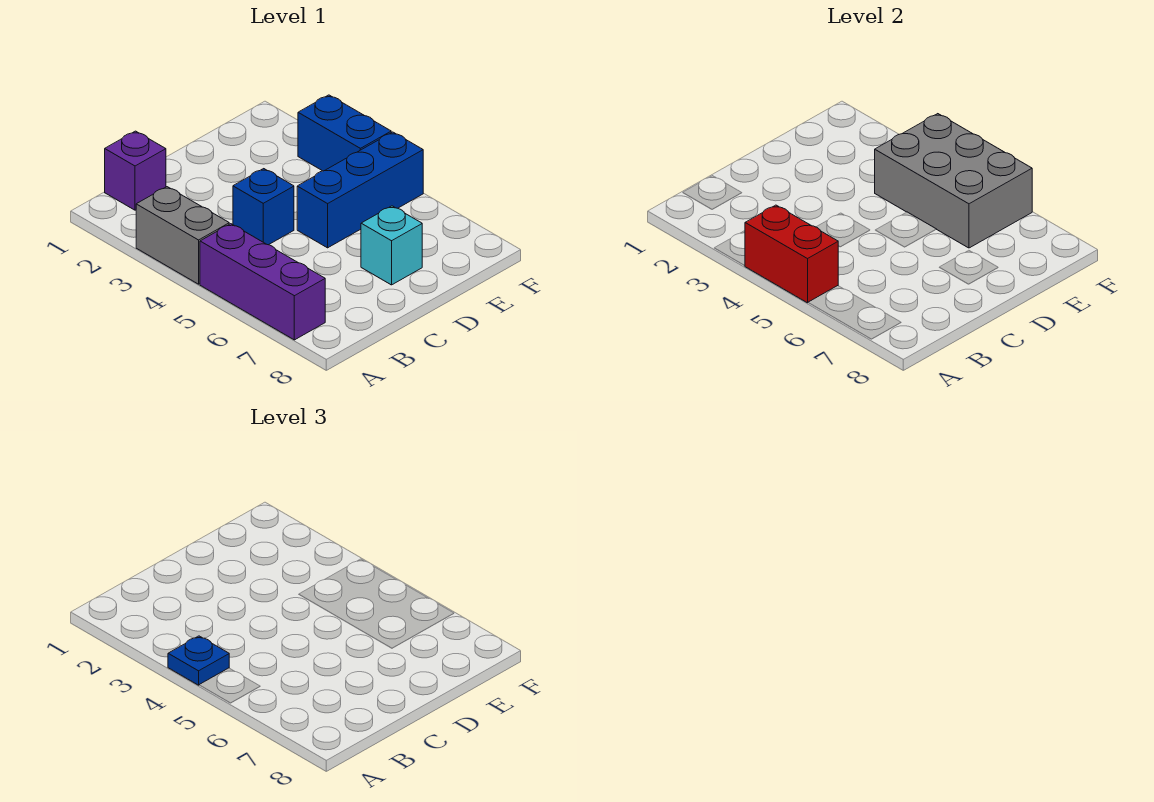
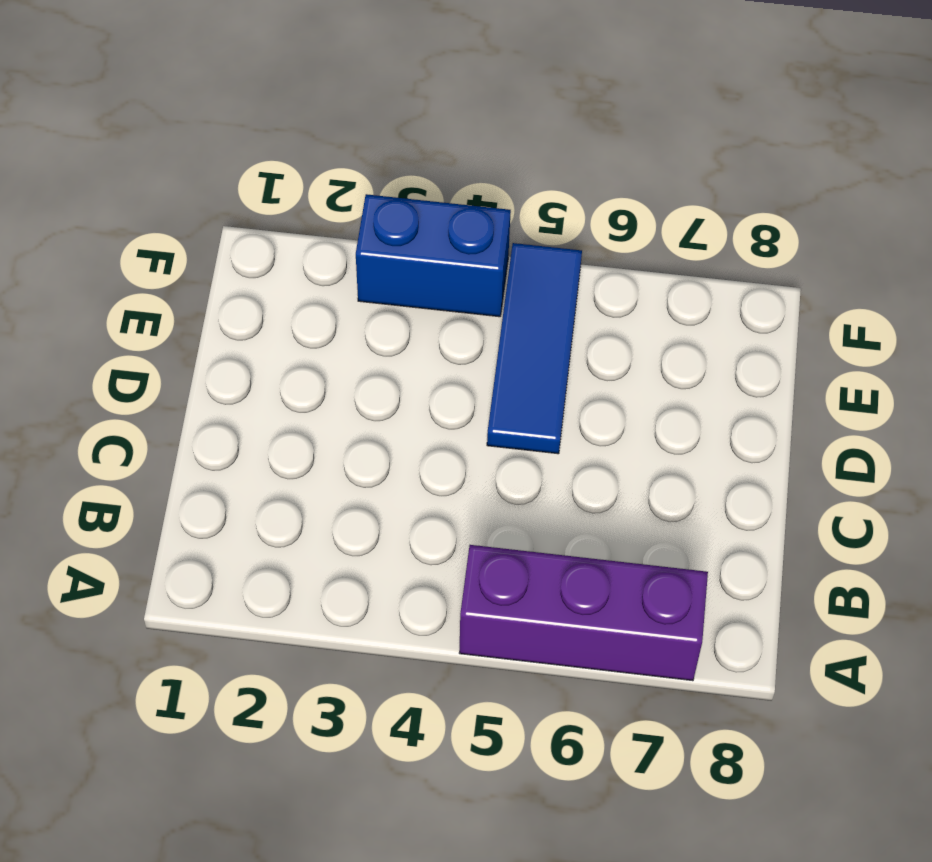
blue tile D5:F5 level 1 -> blue brick D5:F5 level 1
none -> grey brick A3:A4 level 1
none -> purple brick B1 level 1

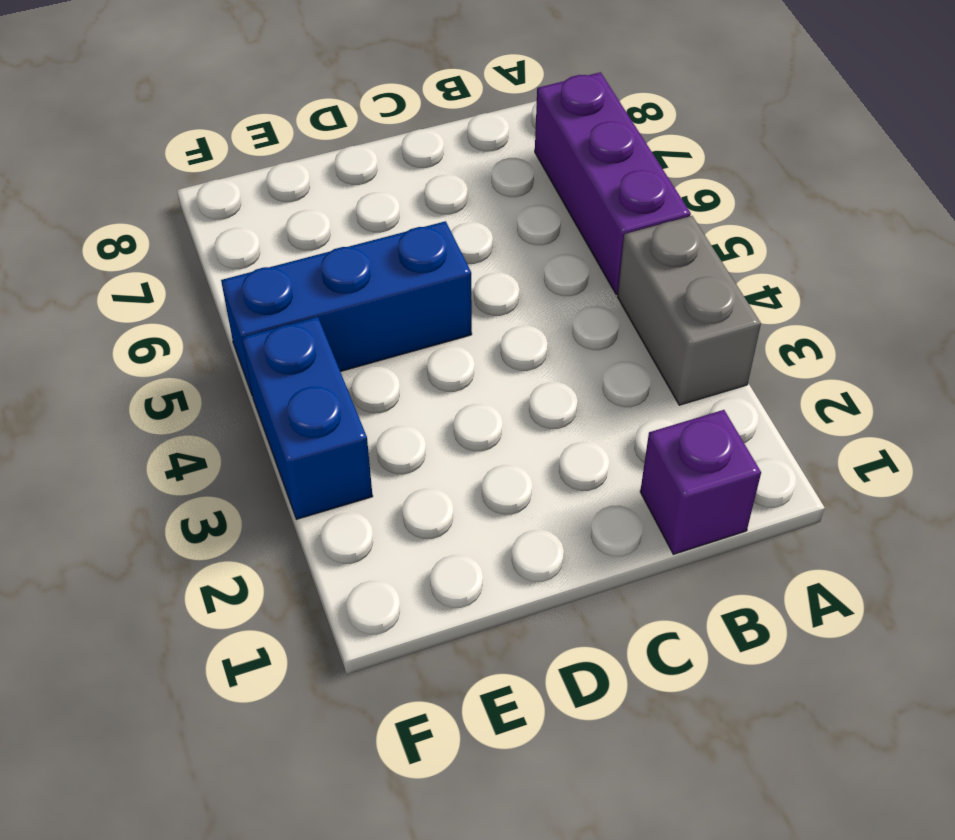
none -> blue brick C4 level 1
none -> cyan brick D7 level 1

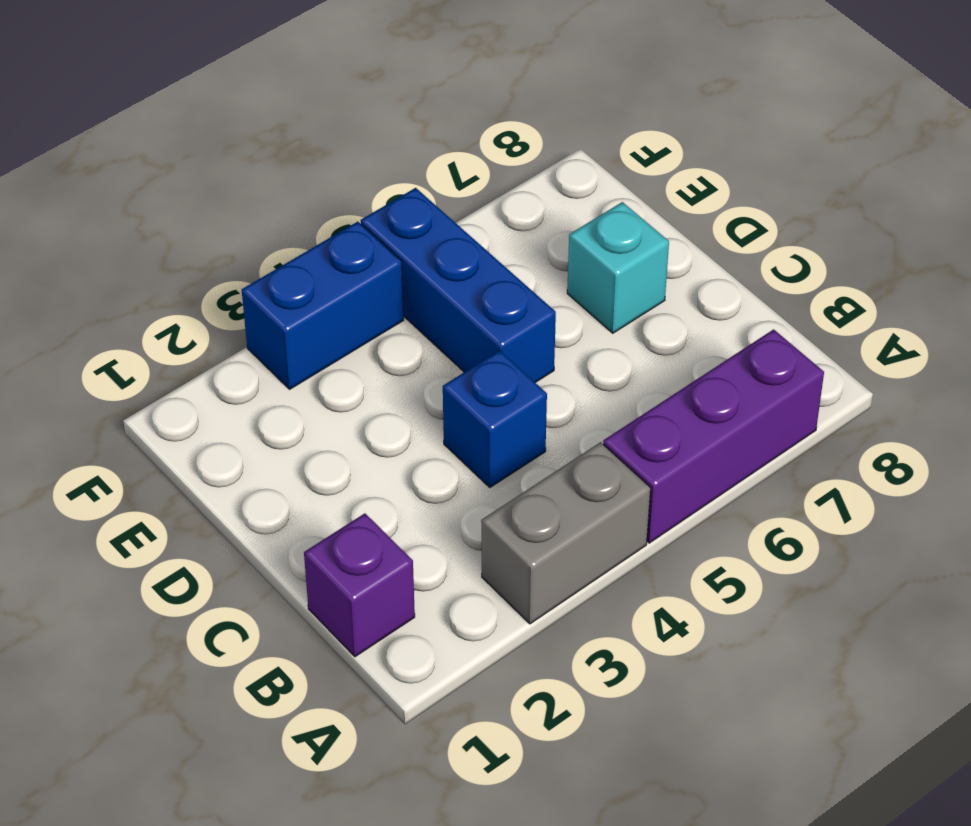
none -> red brick A4:A5 level 2
none -> grey brick E4:F6 level 2

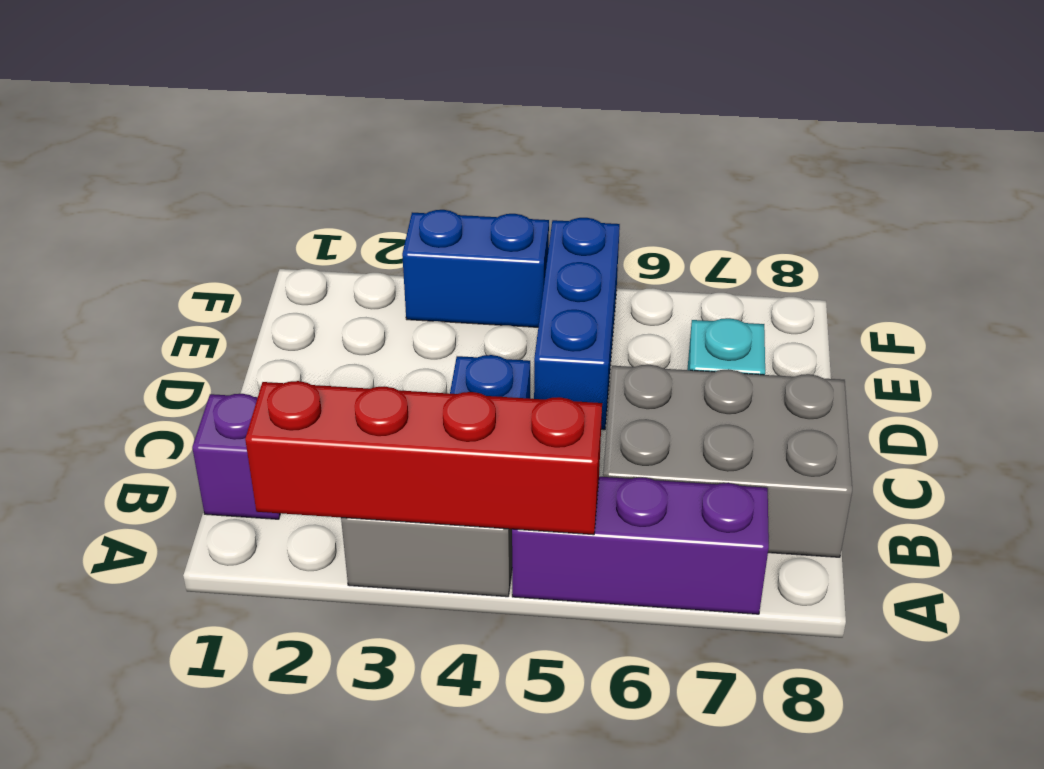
red brick A2:A5 level 2 -> red brick A4:A5 level 2
grey brick B6:C8 level 1 -> grey brick E4:F6 level 2
none -> blue plate A4 level 3

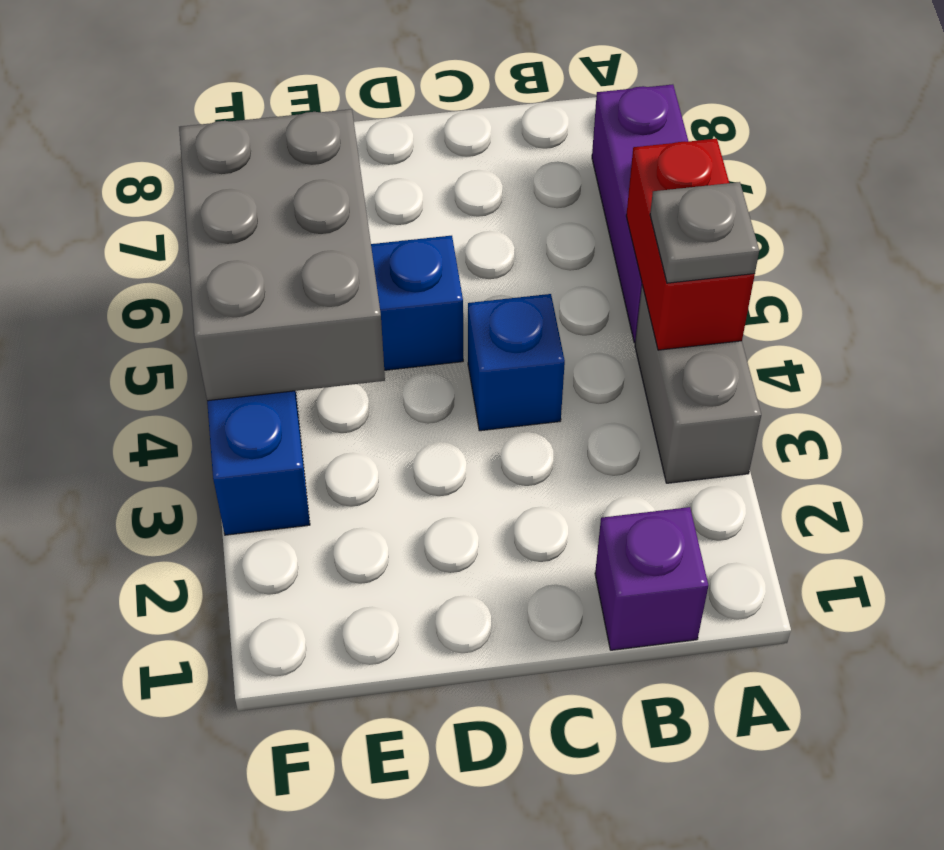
grey plate A4 level 3 -> blue plate A4 level 3
none -> cyan brick D7 level 1

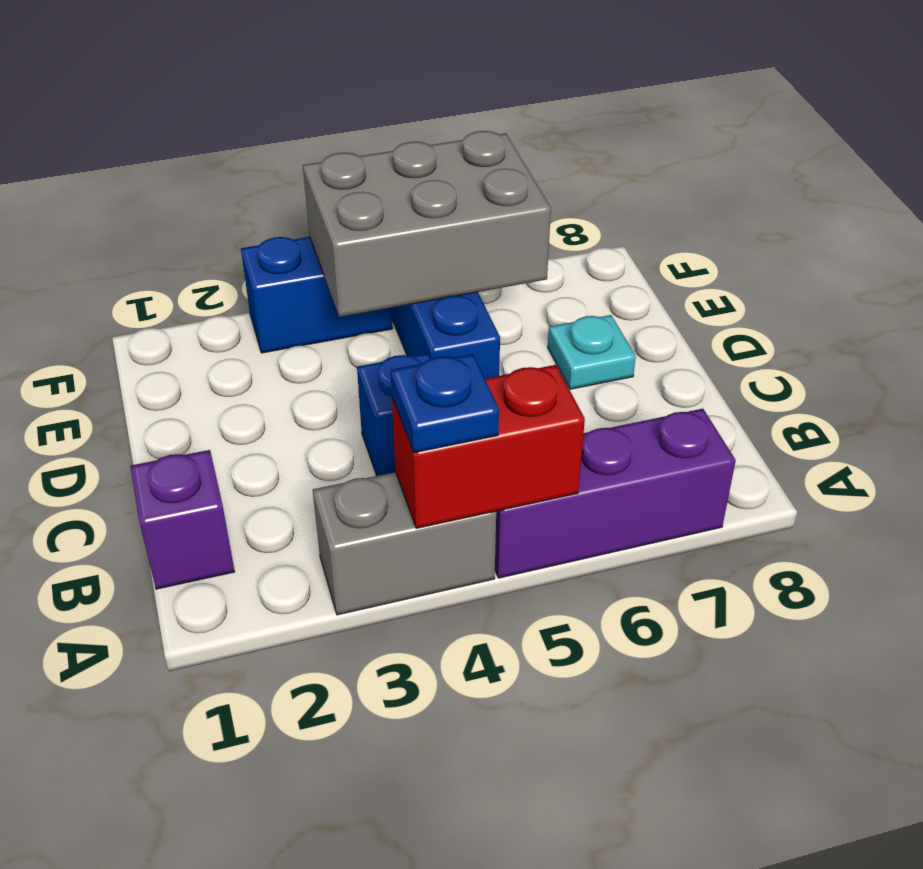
cyan plate D7 level 1 -> cyan brick D7 level 1

